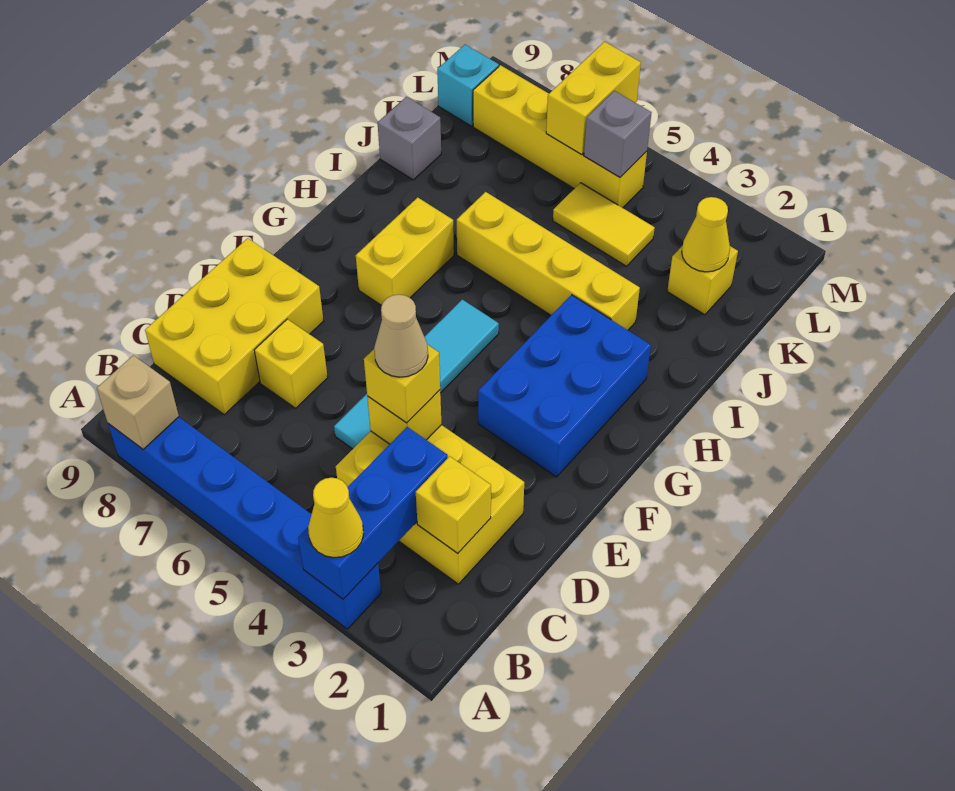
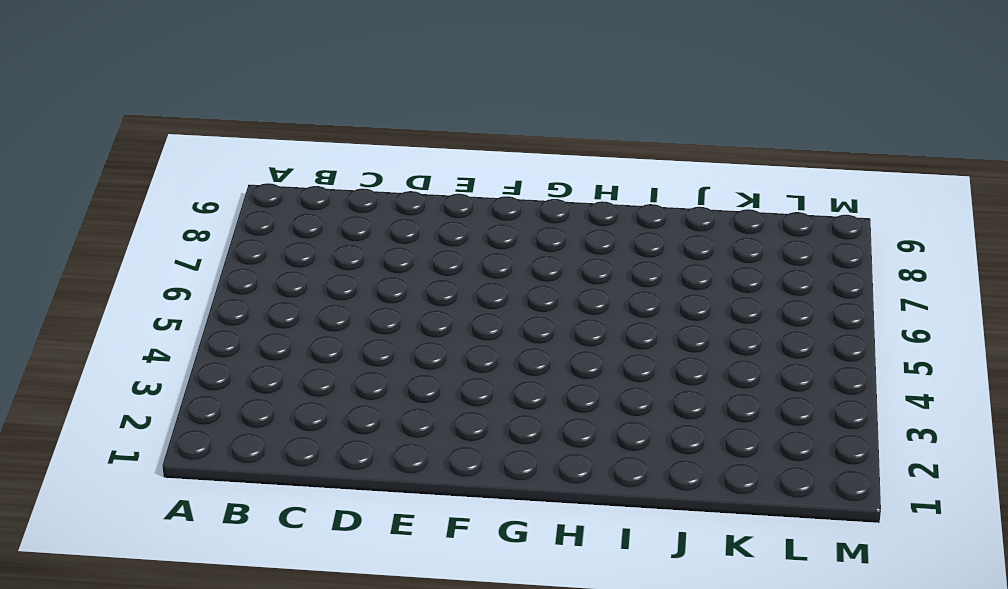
none -> blue brick A3:A8 level 1
none -> yellow brick C2:D4 level 1
none -> yellow brick C8:E9 level 1

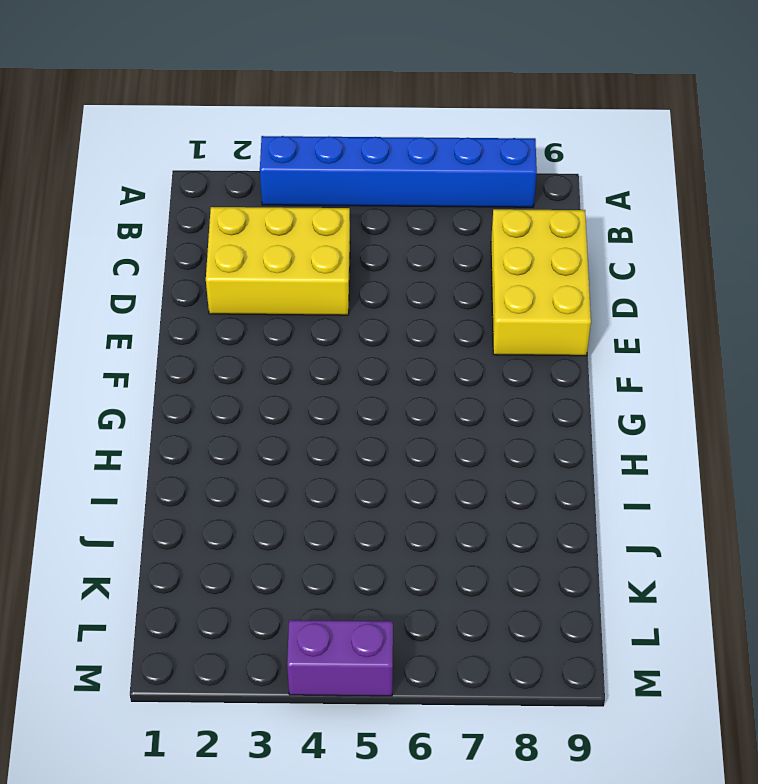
purple brick M4:M5 level 1 -> none
none -> cyan tile D5:G5 level 1
none -> yellow brick D7 level 1
none -> blue brick F2:H3 level 1

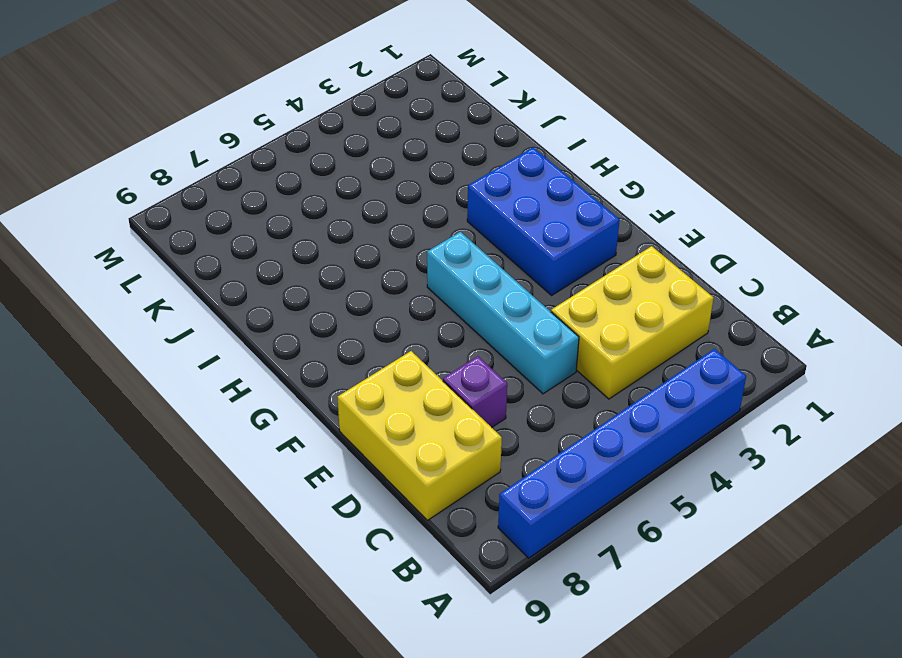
cyan brick D5:G5 level 1 -> cyan tile D5:G5 level 1
purple brick D7 level 1 -> yellow brick D7 level 1
none -> yellow brick G7:H7 level 1
none -> yellow brick I3:I6 level 1
none -> grey brick J9 level 1

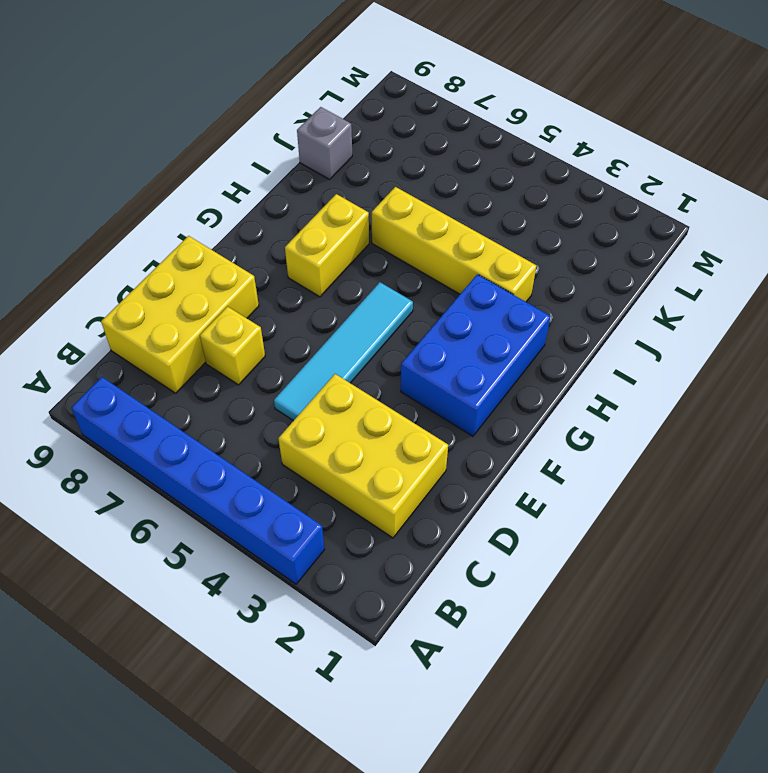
none -> yellow brick K2 level 1
none -> yellow tile K4:K5 level 1
none -> yellow brick L5:L8 level 1

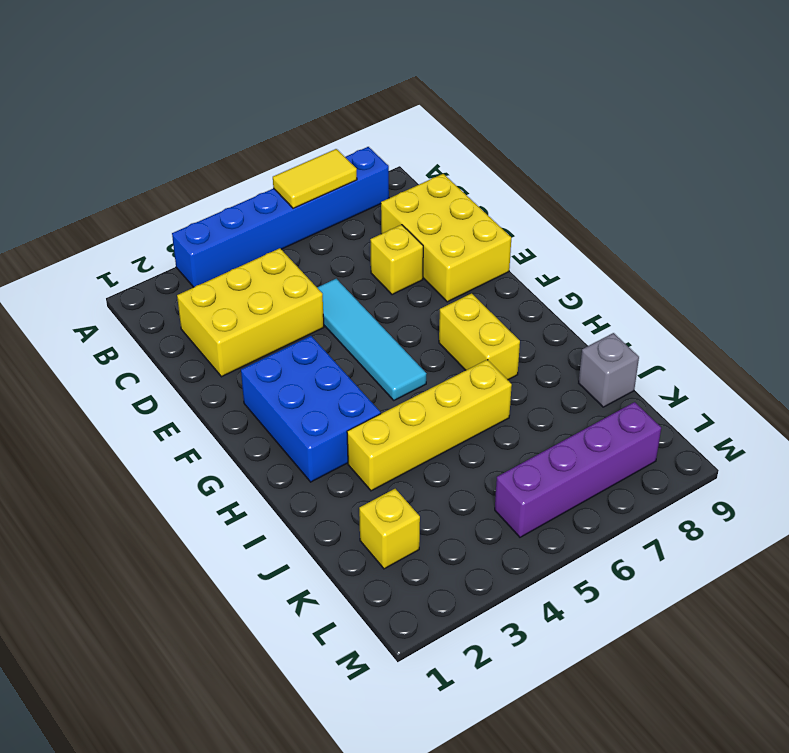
yellow tile A6:A7 level 2 -> yellow tile K4:K5 level 1
purple brick L5:L8 level 1 -> yellow brick L5:L8 level 1
none -> cyan brick L9 level 1
none -> blue brick A3:C3 level 2
none -> tan brick A8 level 2

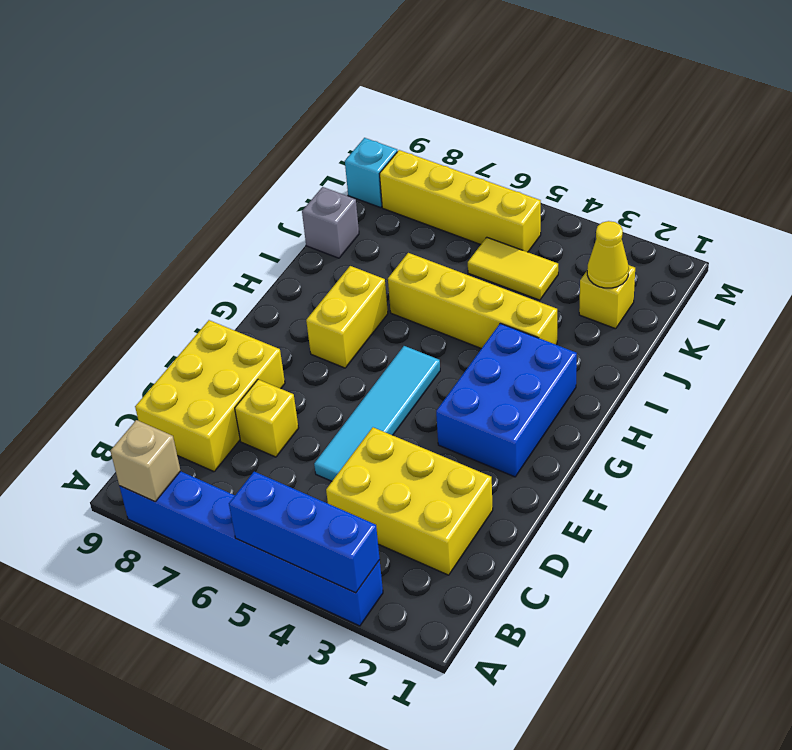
blue brick A3:A5 level 2 -> blue brick A3:C3 level 2
none -> yellow brick C2 level 2
none -> yellow brick D4 level 2
none -> grey brick L5 level 2

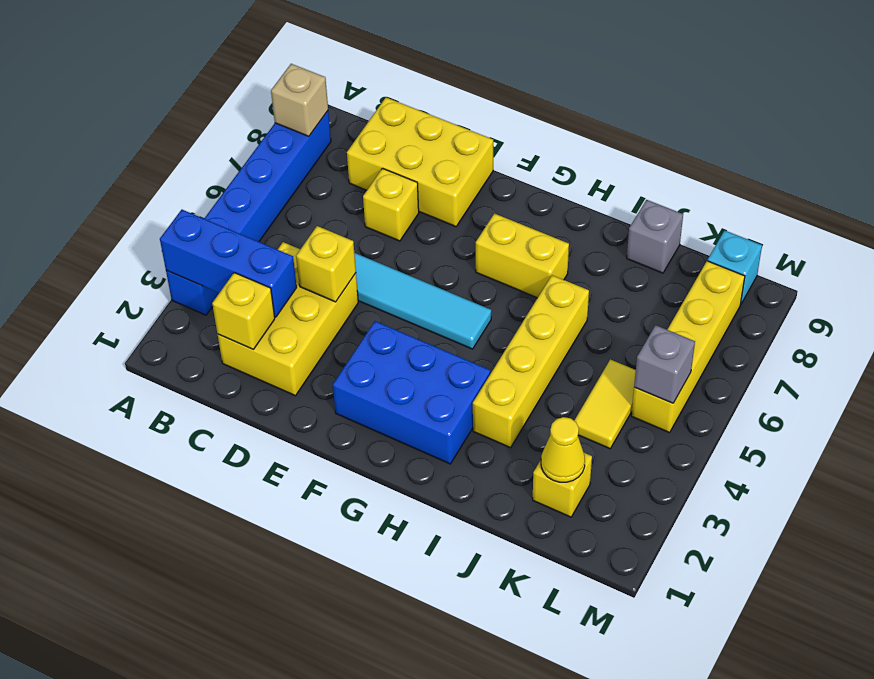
none -> yellow brick L6:M6 level 2
none -> yellow cone A3 level 3
none -> yellow brick D4 level 3

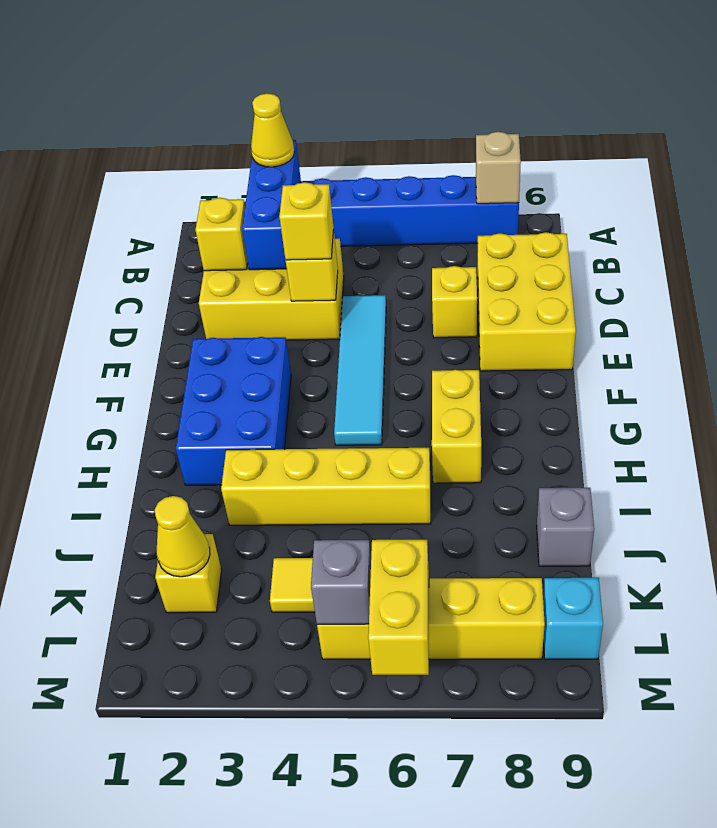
none -> tan cone D4 level 4

